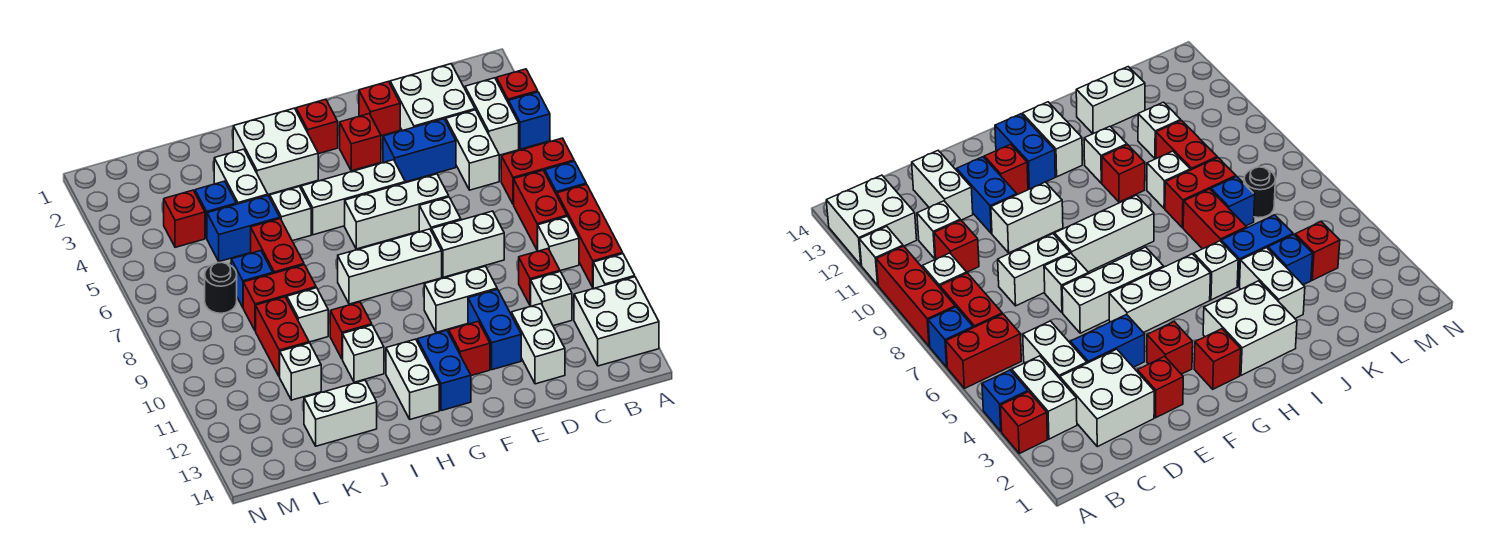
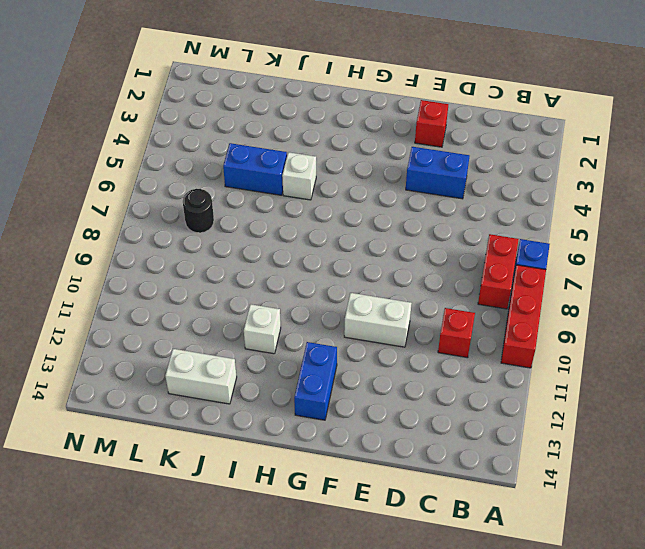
none -> red brick A3 level 1
none -> blue brick A4 level 1
none -> red brick A6:B6 level 1
none -> white brick A11 level 1

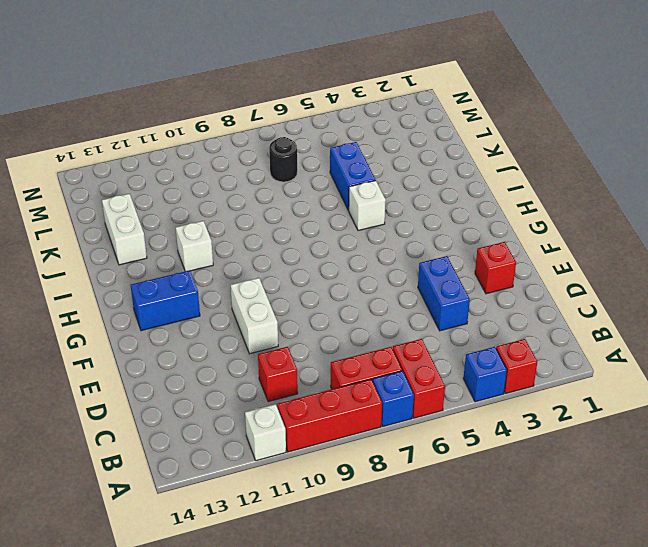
none -> white brick A12:B13 level 1
none -> white brick B3:B4 level 1
none -> white brick B9 level 1
none -> white brick C2:D3 level 1

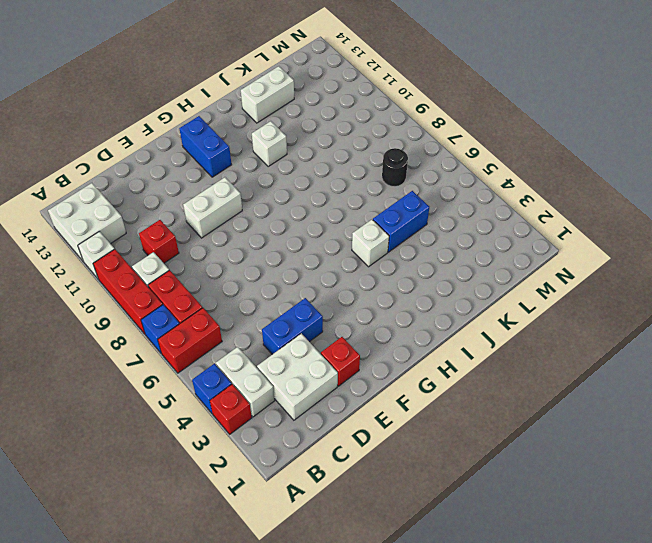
none -> white brick C4:C5 level 1
none -> white brick C11 level 1
none -> white brick D8:E8 level 1
none -> white brick D12:D13 level 1

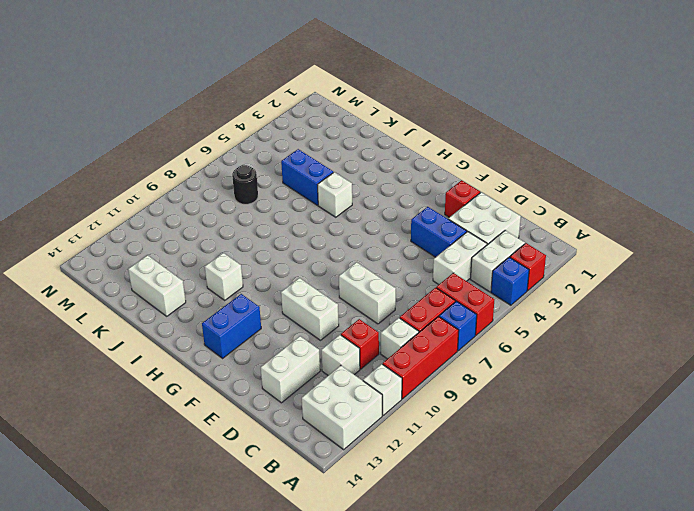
none -> white brick E6:G6 level 1
none -> white brick E7 level 1
none -> blue brick E11:E12 level 1
none -> red brick F3 level 1

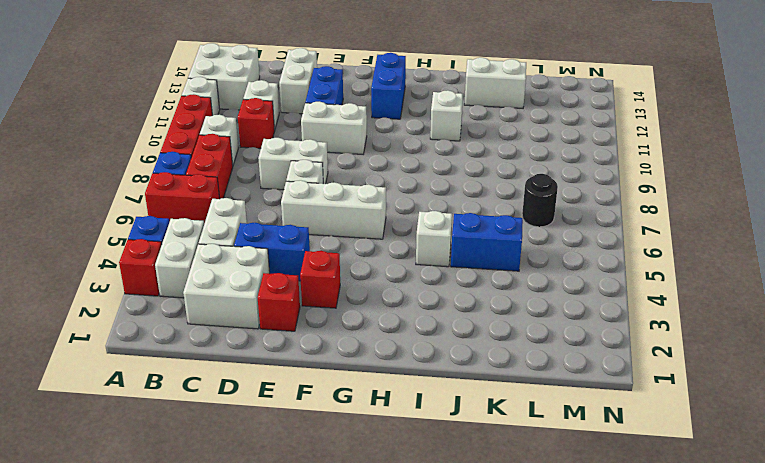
none -> white brick F5:H5 level 1
none -> white brick F8:H8 level 1
none -> red brick F12 level 1
none -> red brick G2 level 1

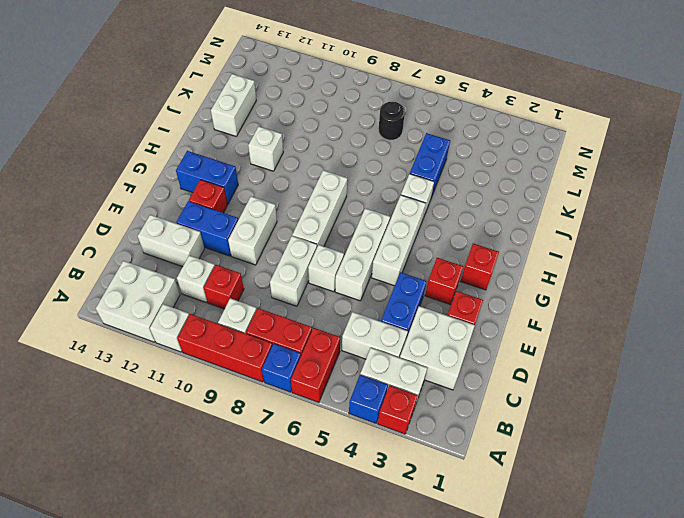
none -> white brick H2:I3 level 1
none -> white brick H12:H13 level 1
none -> red brick I10 level 1
none -> white brick J3:J4 level 1

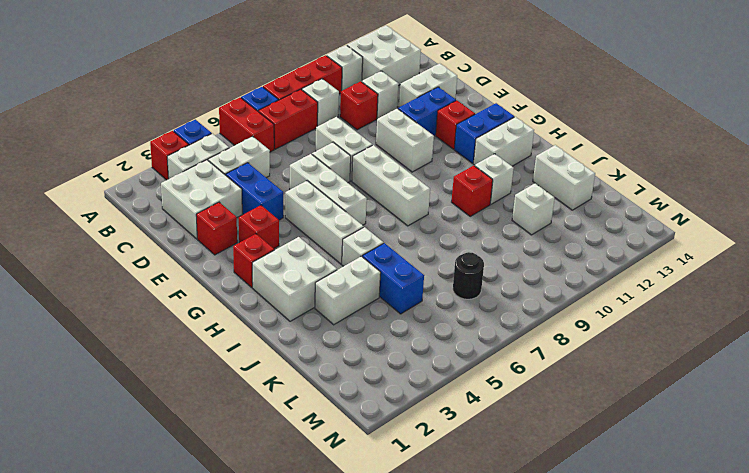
none -> red brick J6:J7 level 1
none -> red brick J8:K8 level 1
none -> white brick J9 level 1
none -> blue brick K4 level 1

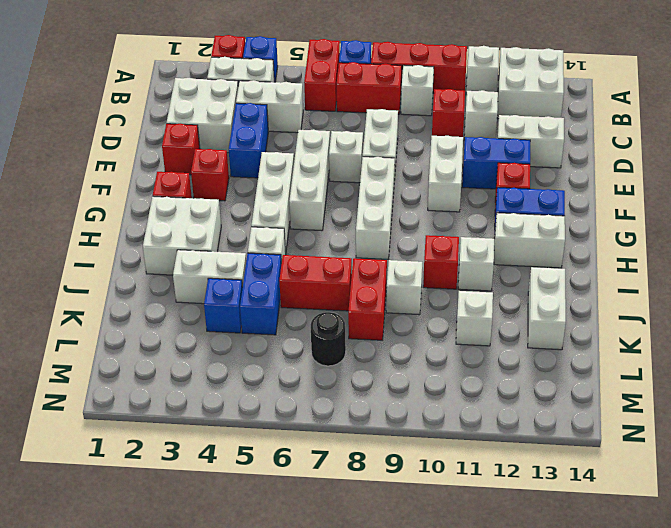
none -> blue brick K7 level 1
none -> red brick K9:K10 level 1
none -> red brick L4 level 1

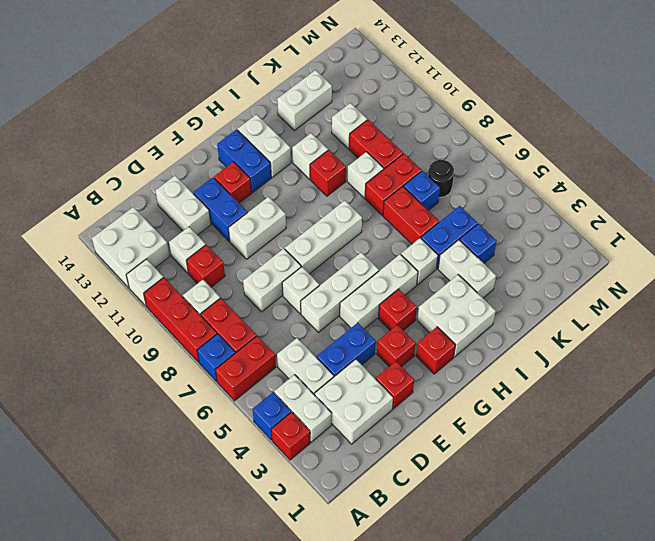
red brick G4 level 1 -> red brick L4 level 1

